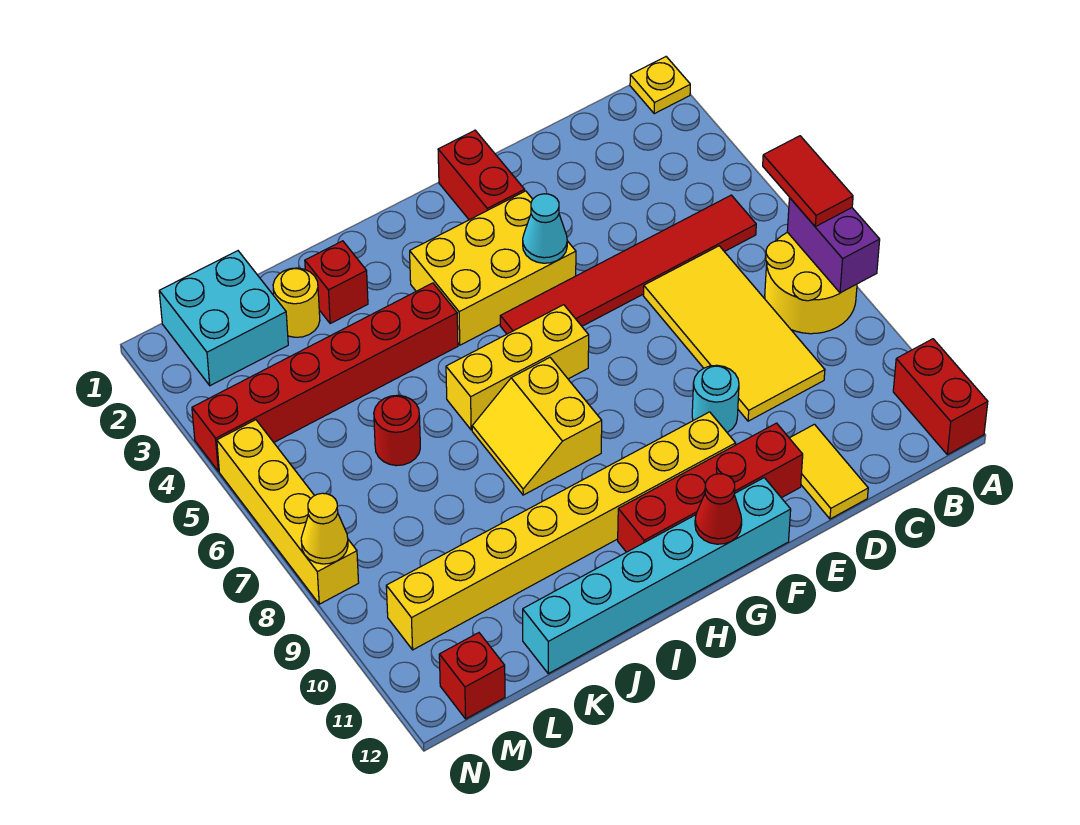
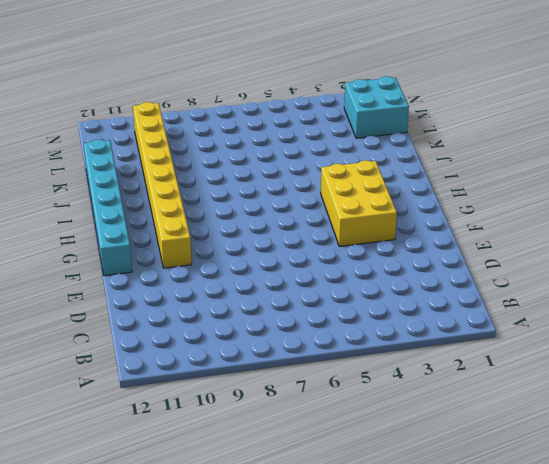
none -> yellow plate A1 level 1
none -> yellow round brick A7:B8 level 1
none -> red brick A11:A12 level 1

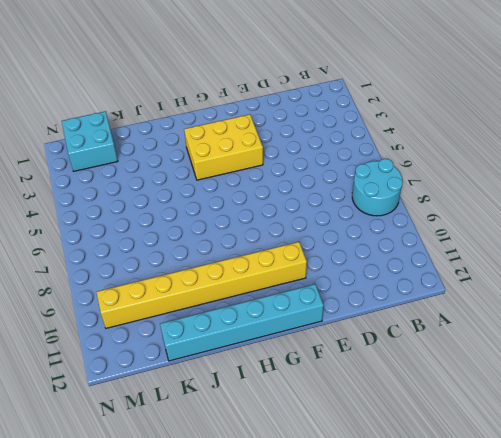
cyan round brick A7:B8 level 1 -> yellow round brick A7:B8 level 1
none -> yellow plate A1 level 1
none -> red brick A11:A12 level 1
none -> red tile B5:G5 level 1

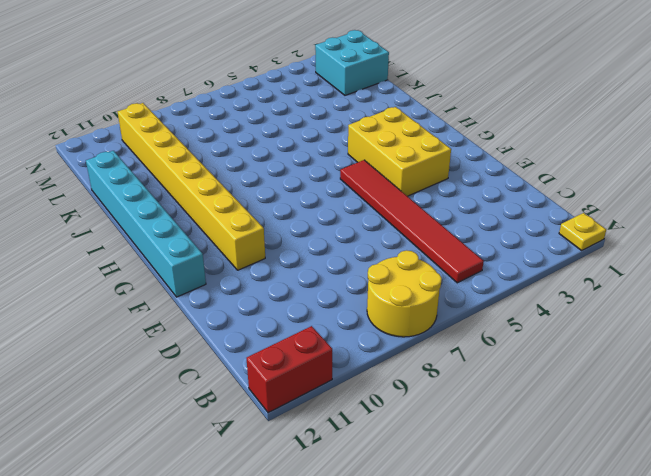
none -> yellow tile C6:D9 level 1
none -> yellow tile D11:D12 level 1
none -> cyan round brick E9 level 1

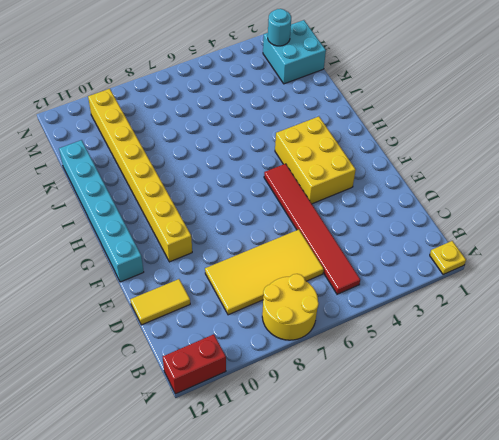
cyan round brick M2 level 2 -> cyan round brick E9 level 1
none -> red brick E11:H11 level 1
none -> red brick F1:F2 level 1
none -> yellow brick G6:I6 level 1

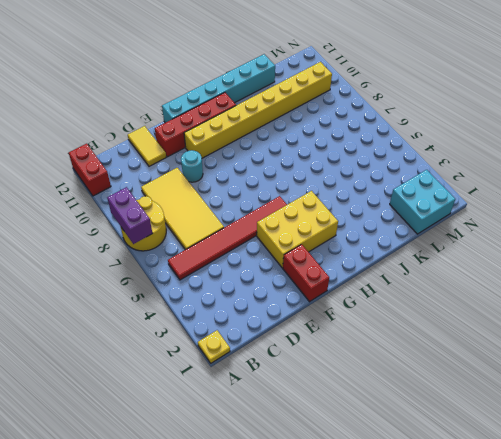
none -> yellow brick G6:I6 level 1
none -> yellow slope H7:I8 level 1 top H
none -> red brick I4:N4 level 1

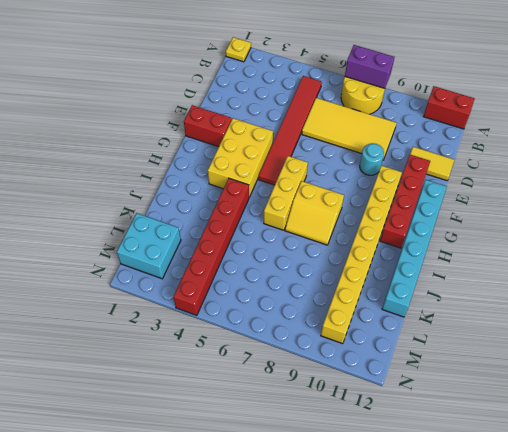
none -> red brick J2 level 1
none -> yellow round brick K2 level 1
none -> red round brick K6 level 1

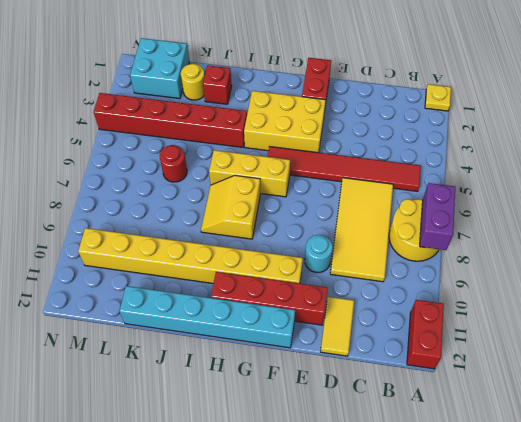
none -> red brick M12 level 1
none -> yellow brick N5:N8 level 1
none -> cyan cone F4 level 2

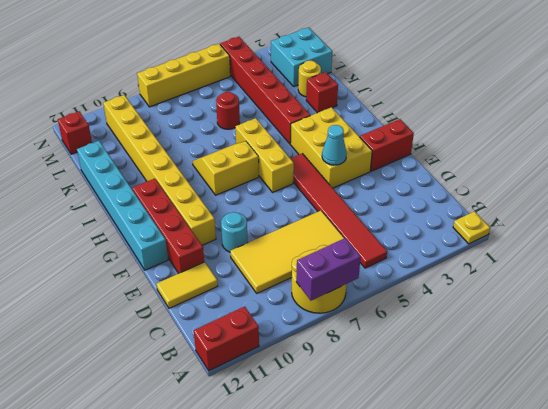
none -> red cone G12 level 2
none -> yellow cone N8 level 2
none -> red tile A6:A7 level 3

